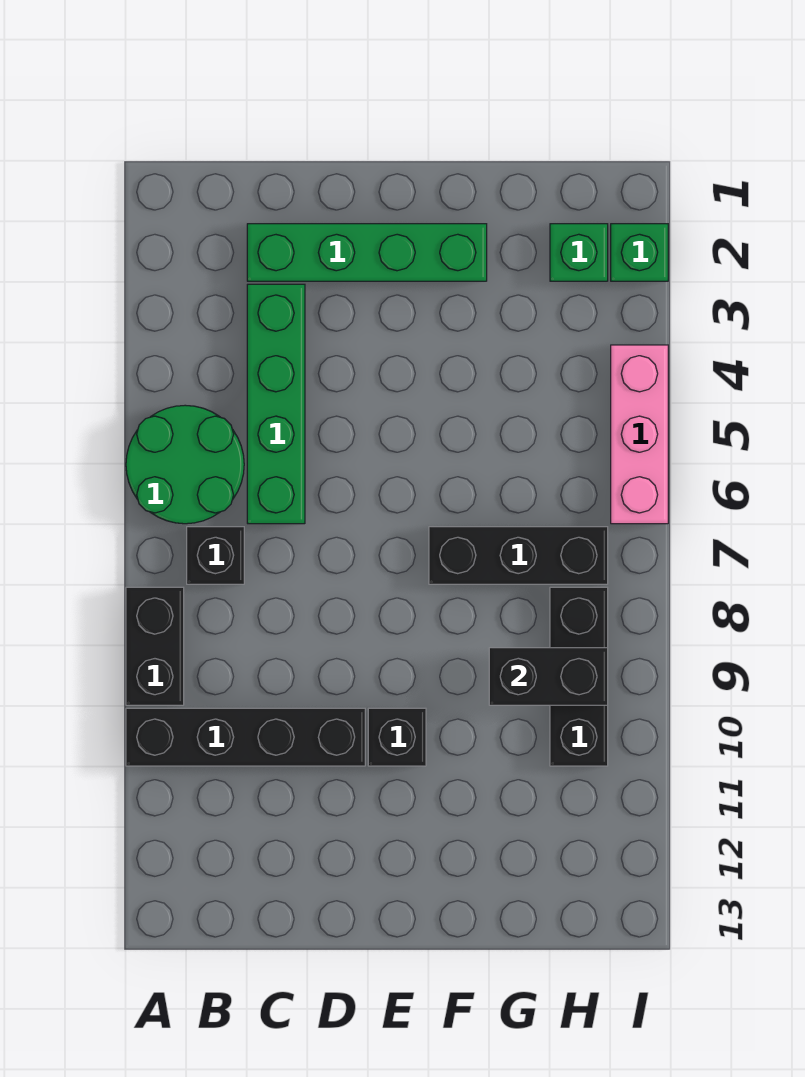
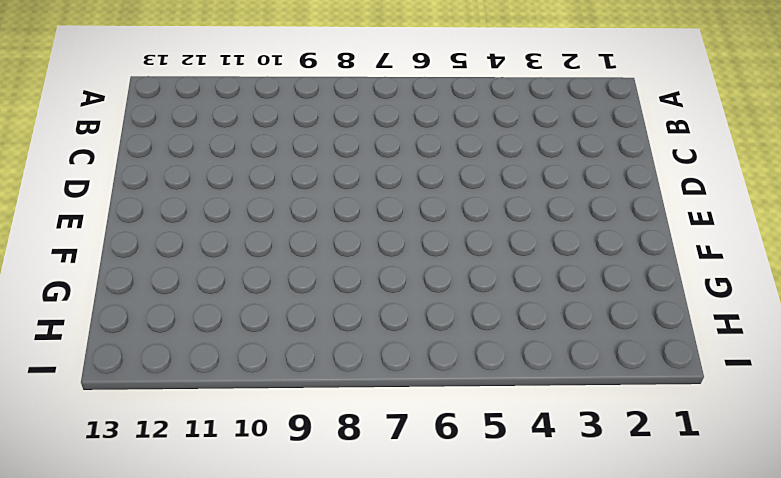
none -> green round brick A5:B6 level 1
none -> black brick A8:A9 level 1
none -> black brick A10:D10 level 1

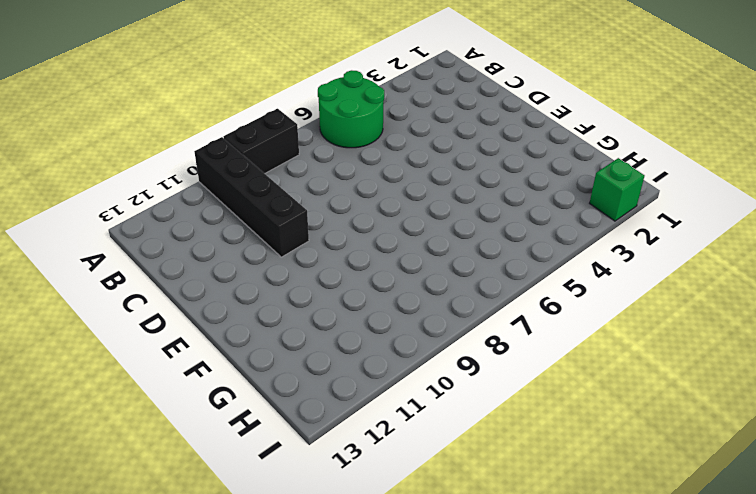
none -> black brick B7 level 1
none -> green brick C2:F2 level 1
none -> green brick C3:C6 level 1

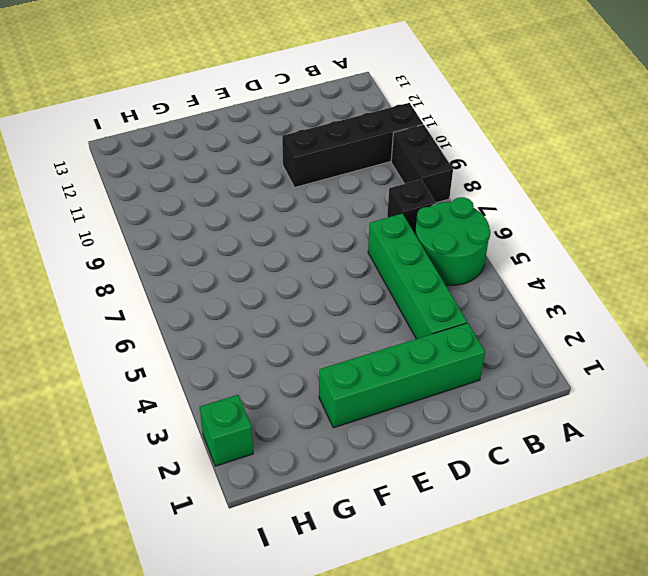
none -> black brick E10 level 1
none -> black brick F7:H7 level 1
none -> green brick H2 level 1

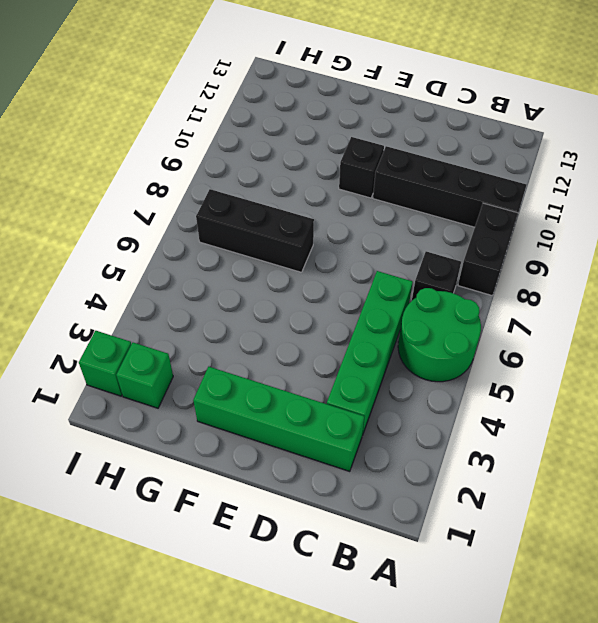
none -> black brick H8:H10 level 1
none -> pink brick I4:I6 level 1
none -> black brick G9:H9 level 2

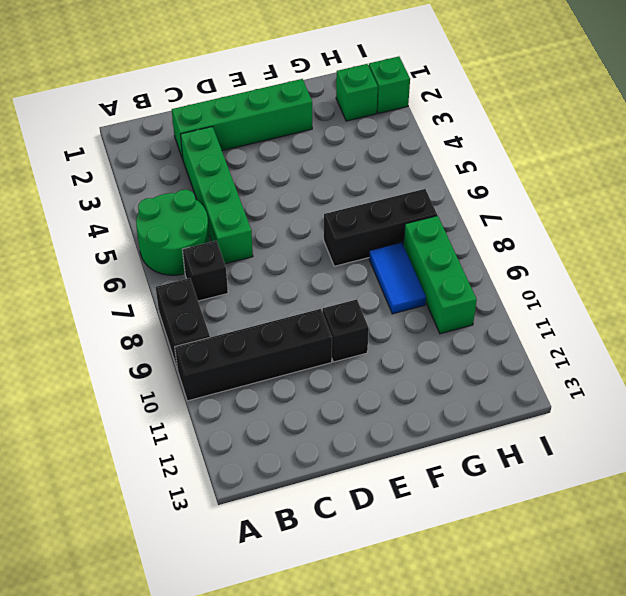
blue tile G8:G9 level 1 -> none
green brick H8:H10 level 1 -> black brick H8:H10 level 1
none -> pink brick I4:I6 level 1
none -> black brick G9:H9 level 2

